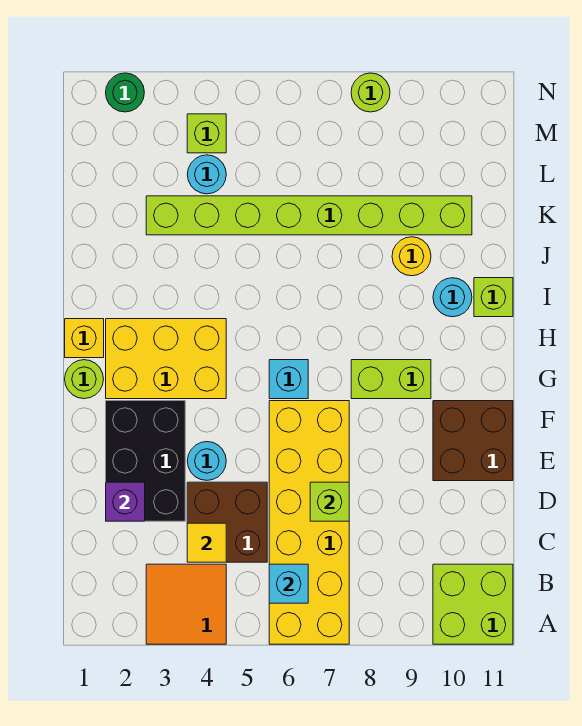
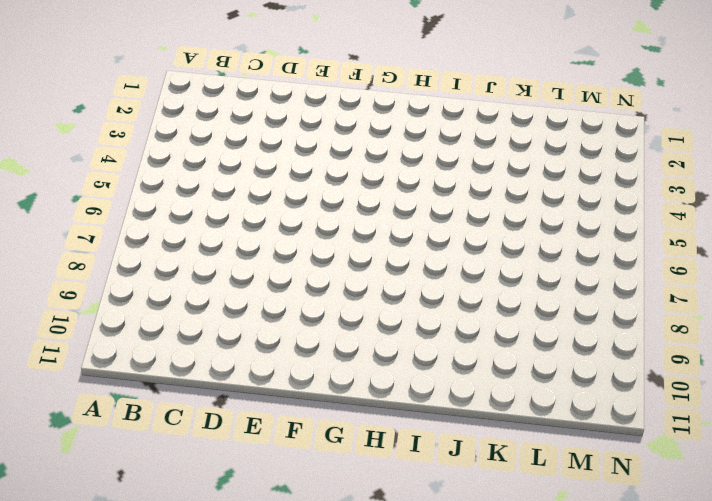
none -> orange tile A3:B4 level 1
none -> yellow brick A6:F7 level 1
none -> lime brick A10:B11 level 1

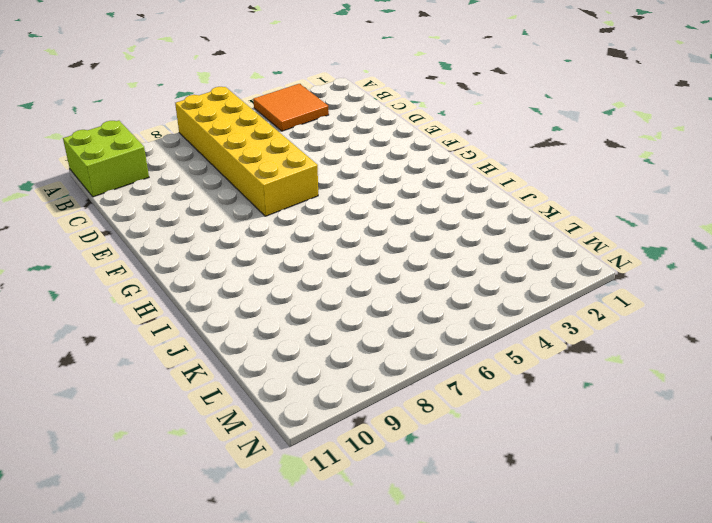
none -> brown brick C4:D5 level 1
none -> black brick D2:F3 level 1
none -> cyan round brick E4 level 1

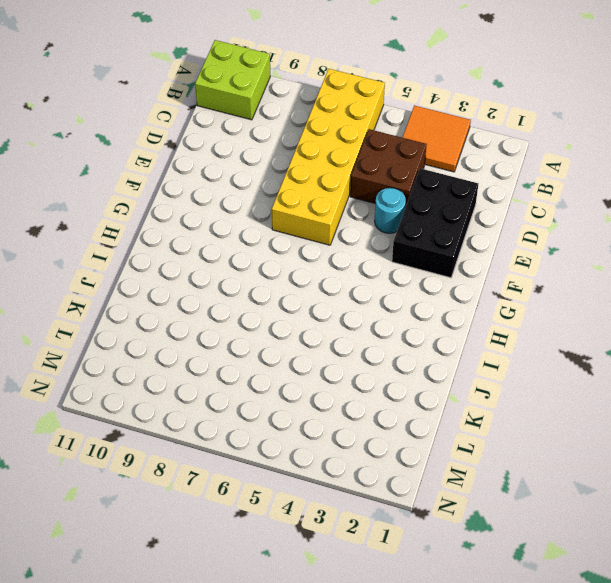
none -> brown brick E10:F11 level 1
none -> lime round brick G1 level 1
none -> yellow brick G2:H4 level 1

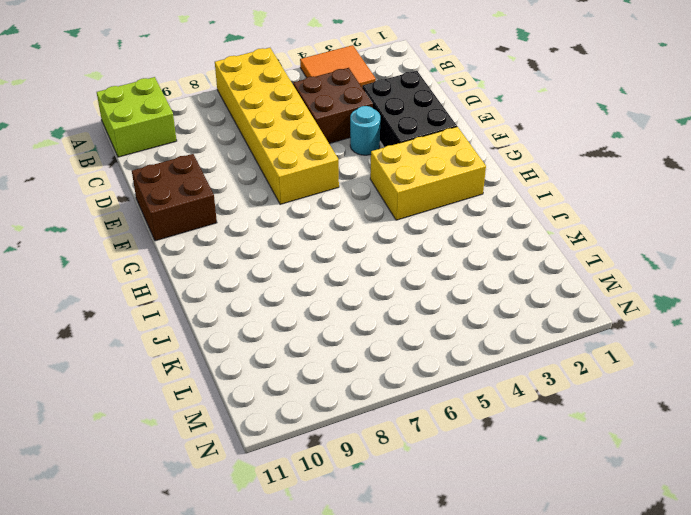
none -> lime round brick G1 level 1
none -> cyan brick G6 level 1
none -> lime brick G8:G9 level 1

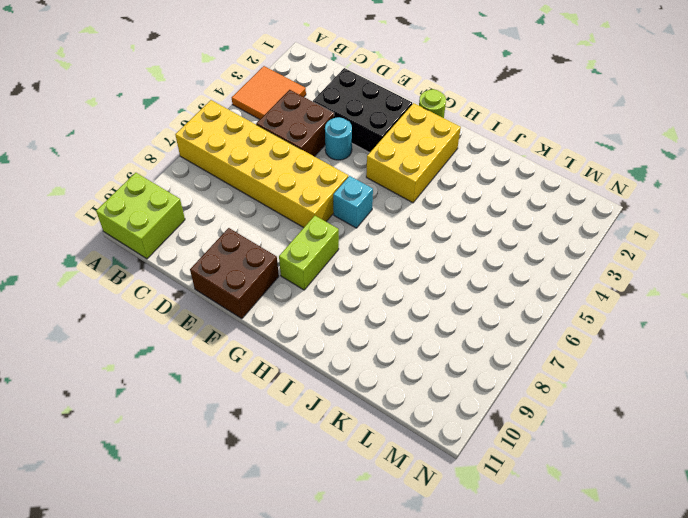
none -> yellow brick H1 level 1
none -> cyan round brick I10 level 1
none -> lime brick I11 level 1

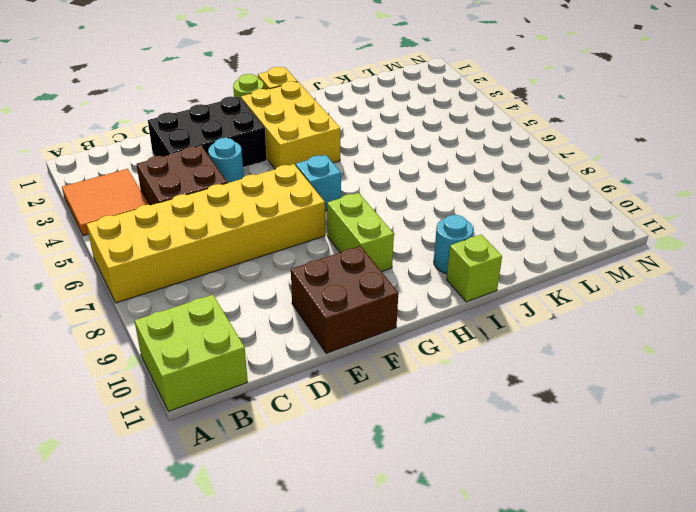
none -> yellow round brick J9 level 1
none -> lime brick K3:K10 level 1
none -> cyan round brick L4 level 1

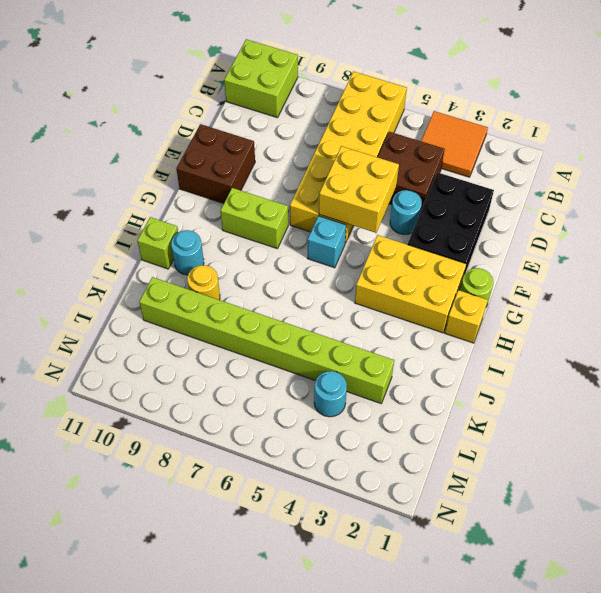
yellow brick E5:F6 level 2 -> none
none -> lime brick M4 level 1
none -> green round brick N2 level 1
none -> lime round brick N8 level 1

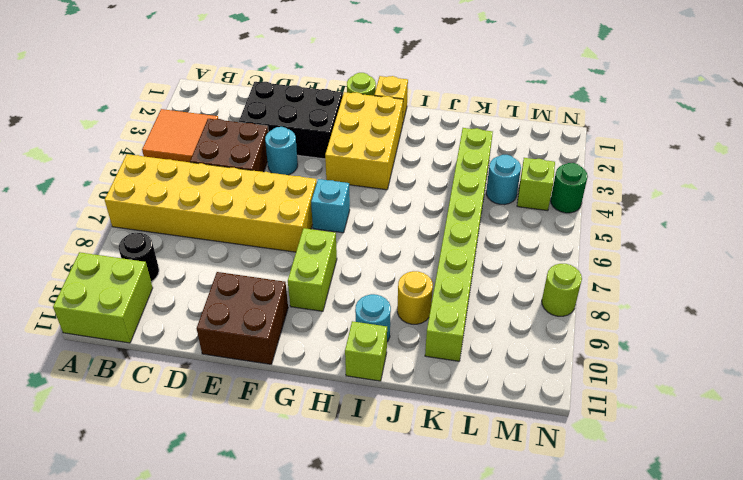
black round brick B9 level 1 -> none
green round brick N4 level 1 -> green round brick N2 level 1
none -> cyan brick B6 level 2
none -> yellow tile C4 level 2
none -> purple brick D2 level 2

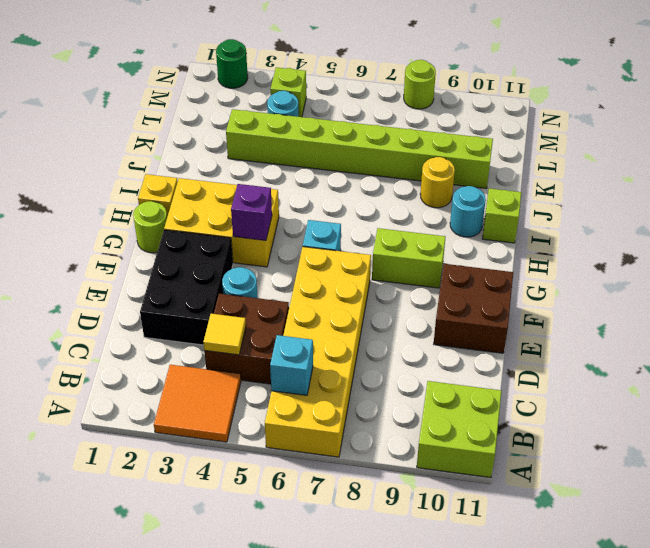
purple brick G4 level 2 -> purple brick D2 level 2
none -> lime brick D7 level 2

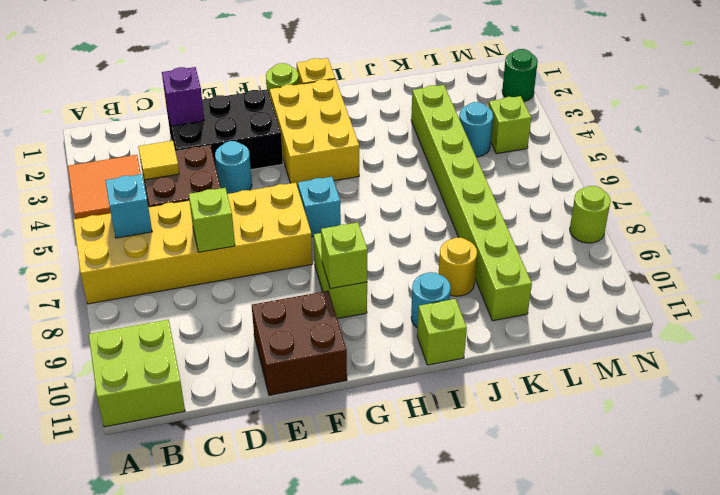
lime brick G9 level 2 -> none

